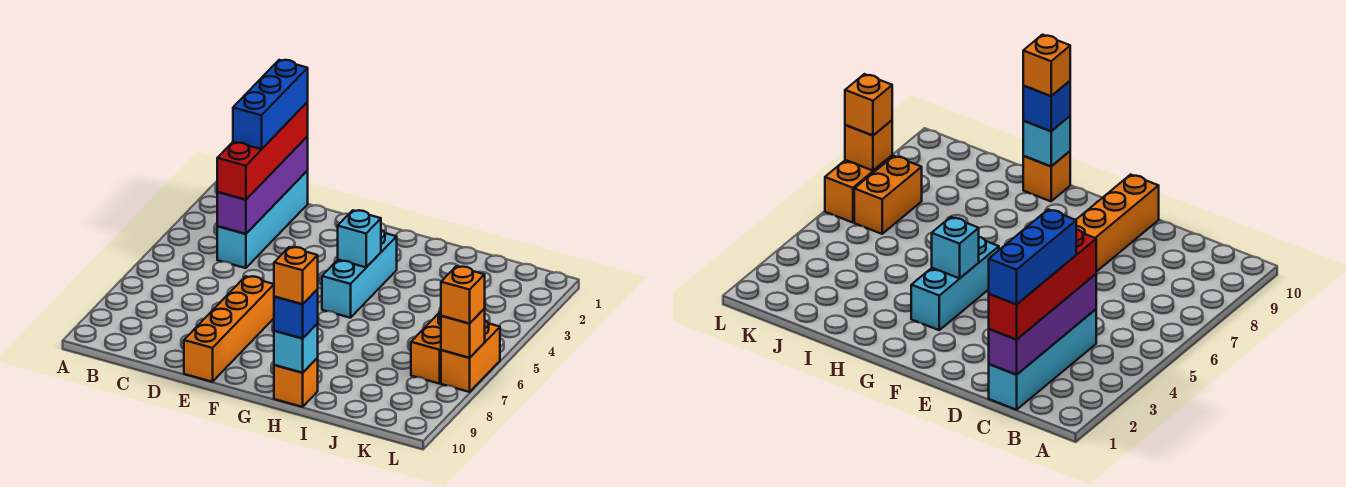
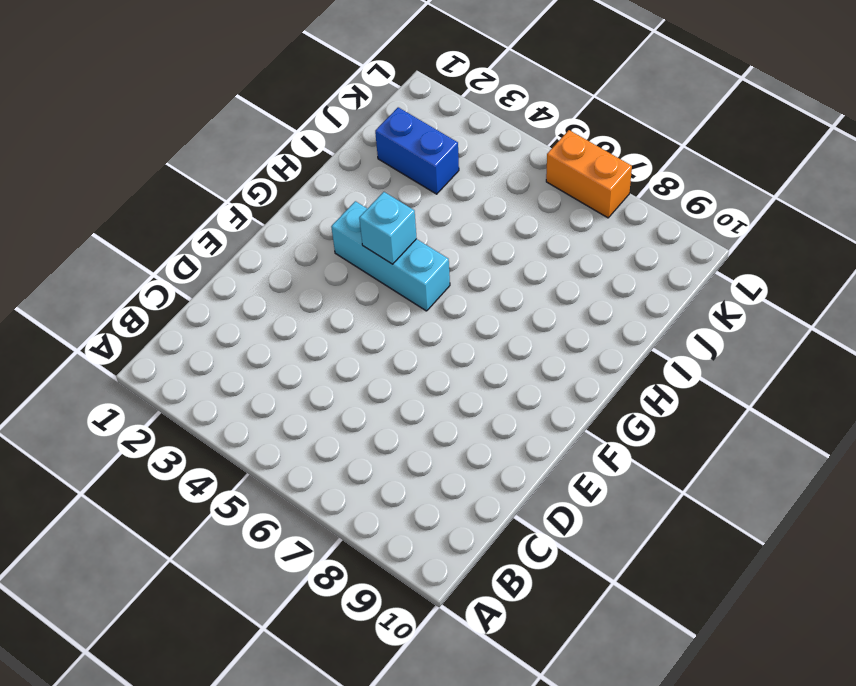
blue brick J2:J3 level 1 -> none
none -> cyan brick C1:C4 level 1
none -> orange brick E7:E10 level 1
none -> orange brick H10 level 1

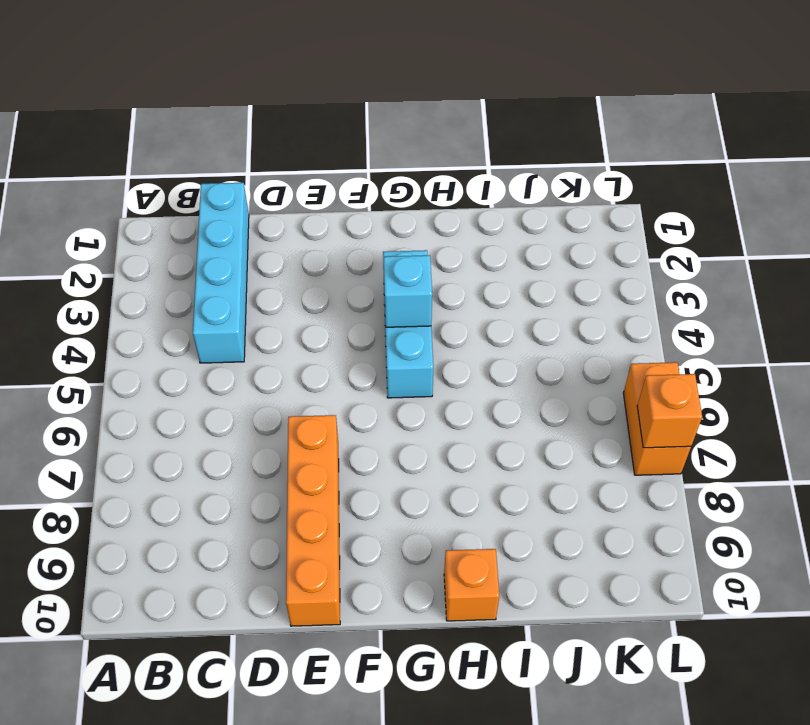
none -> orange brick K6:K7 level 1
none -> purple brick C1:C4 level 2
none -> cyan brick H10 level 2

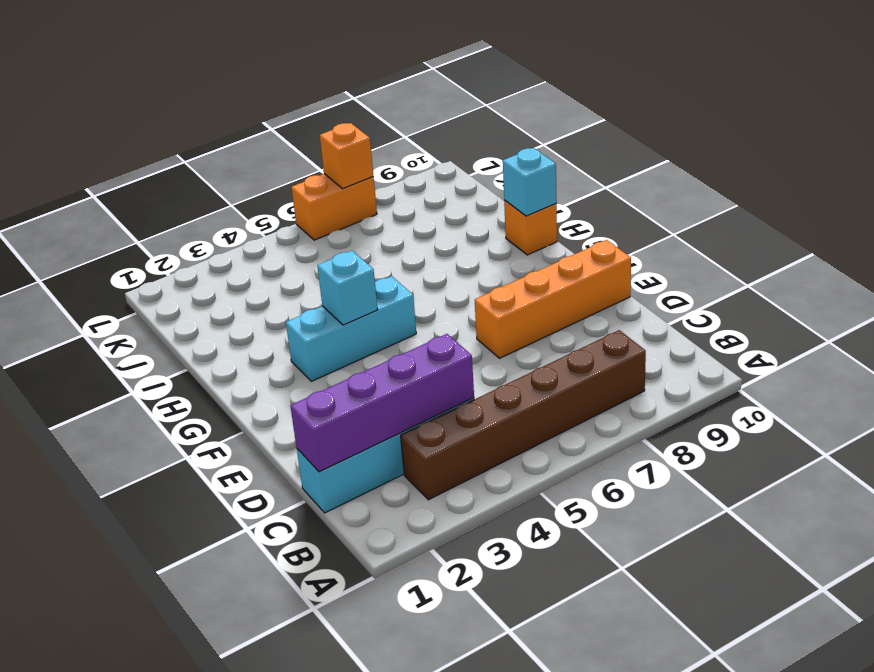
brown brick B3:B8 level 1 -> none
none -> orange brick K6:K7 level 1
none -> red brick C1:C4 level 3
none -> blue brick H10 level 3

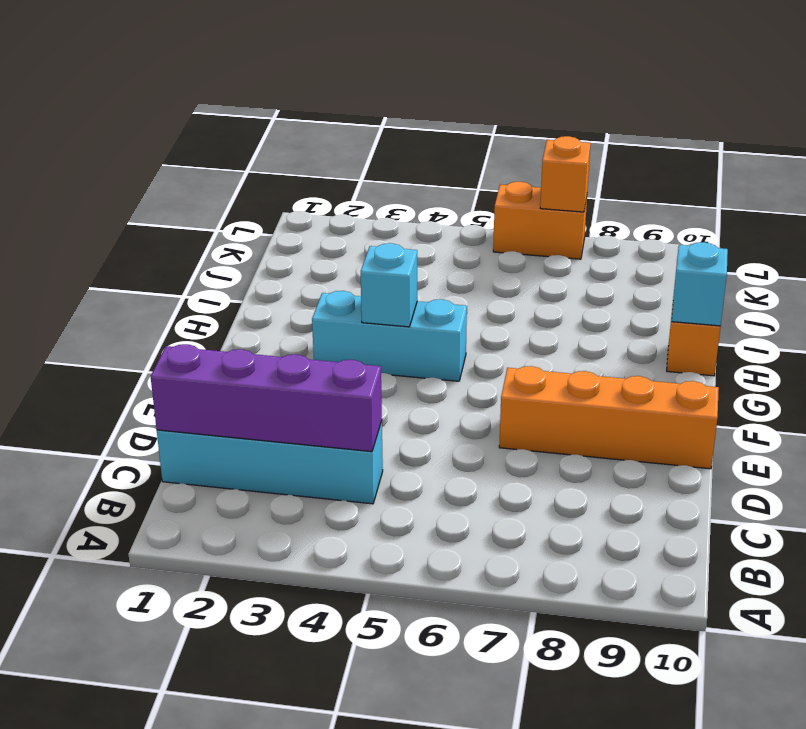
none -> orange brick K6:K7 level 1
none -> red brick C1:C4 level 3
none -> blue brick H10 level 3

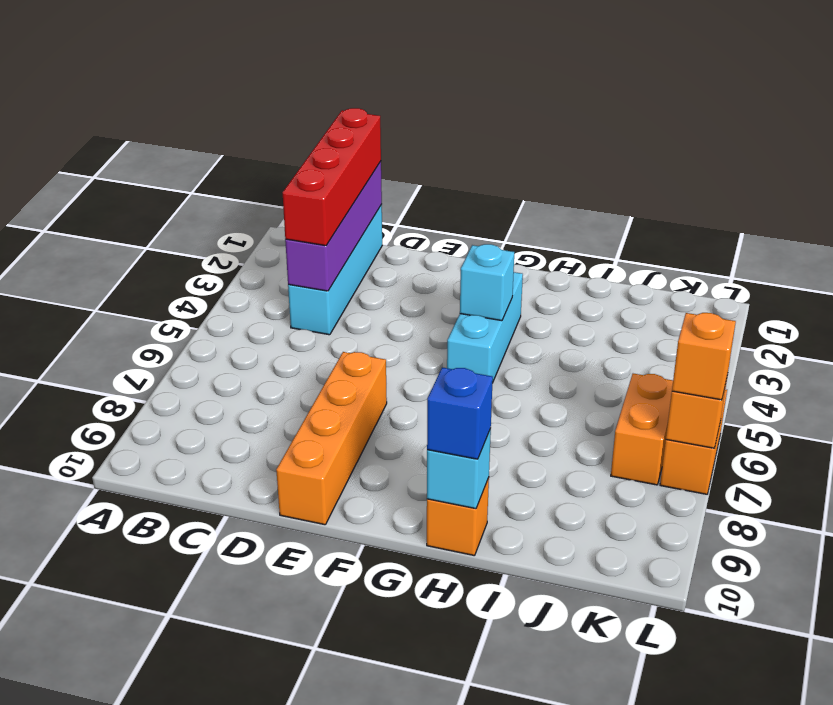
none -> blue brick C1:C3 level 4
none -> orange brick H10 level 4

